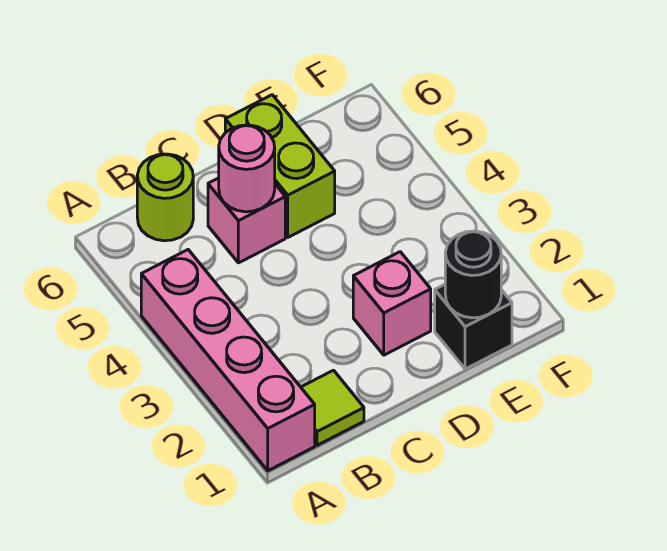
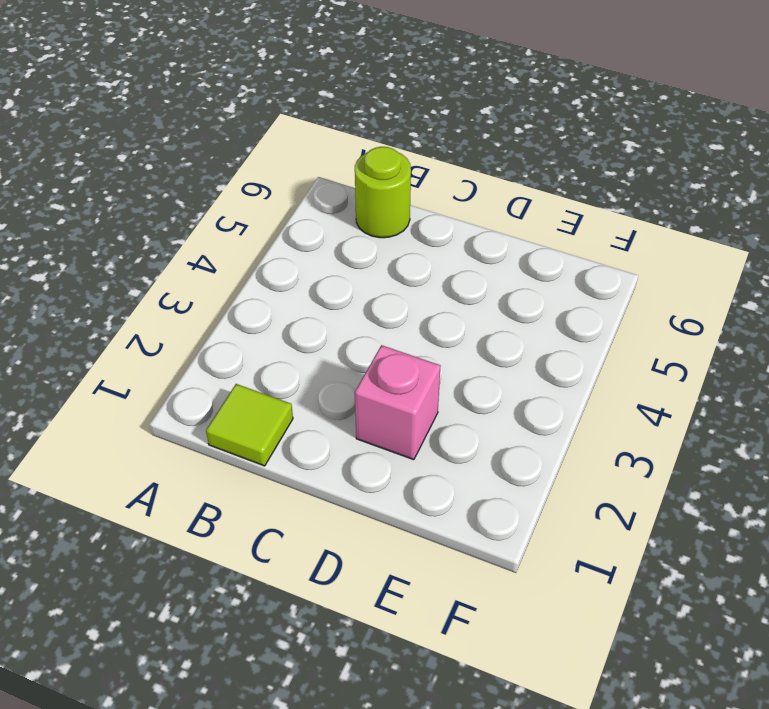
none -> pink brick A1:A4 level 1
none -> pink brick C5 level 1

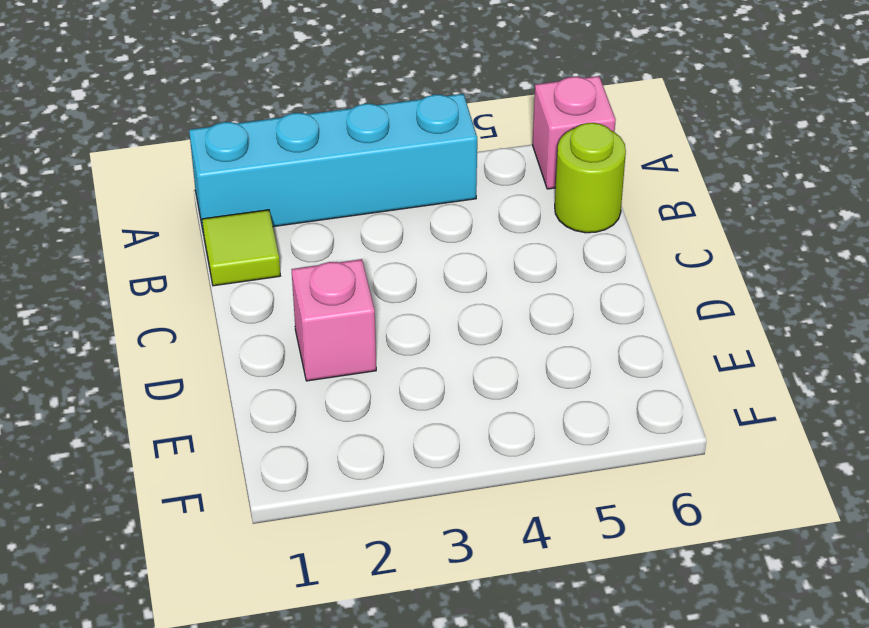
cyan brick A1:A4 level 1 -> pink brick A1:A4 level 1
pink brick A6 level 1 -> pink brick C5 level 1
none -> lime brick D5:D6 level 1
none -> black brick E1 level 1

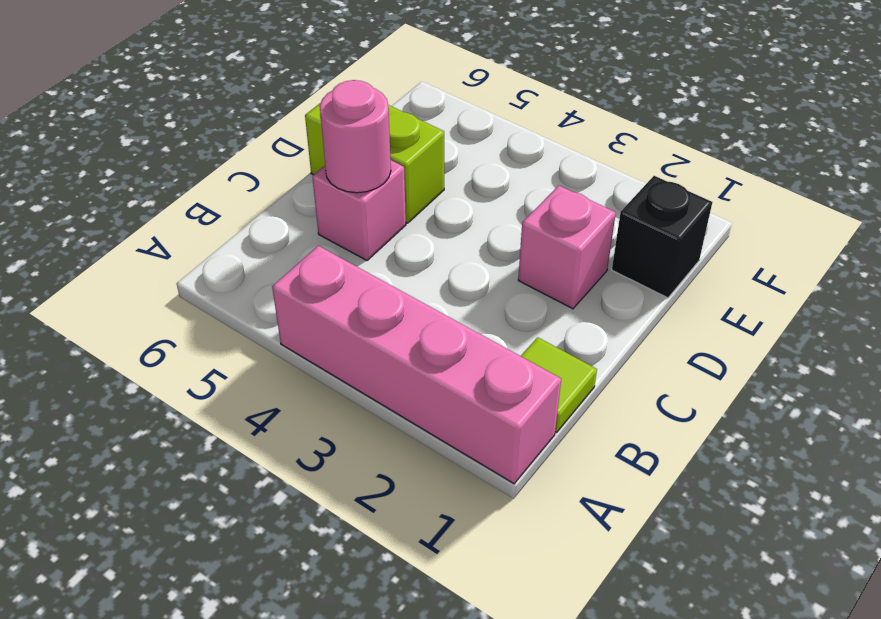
none -> lime round brick B6 level 1
none -> black round brick E1 level 2

